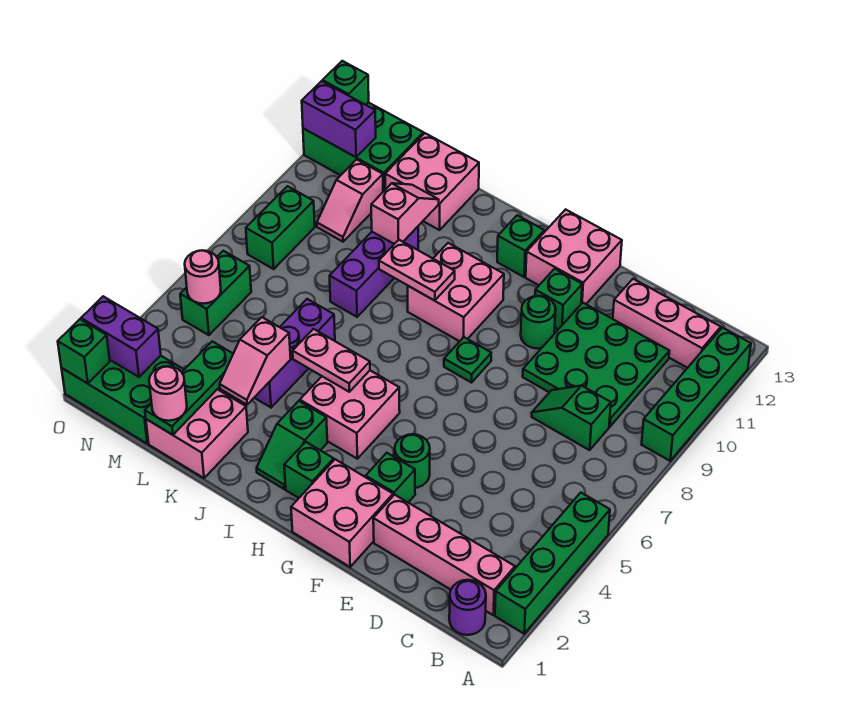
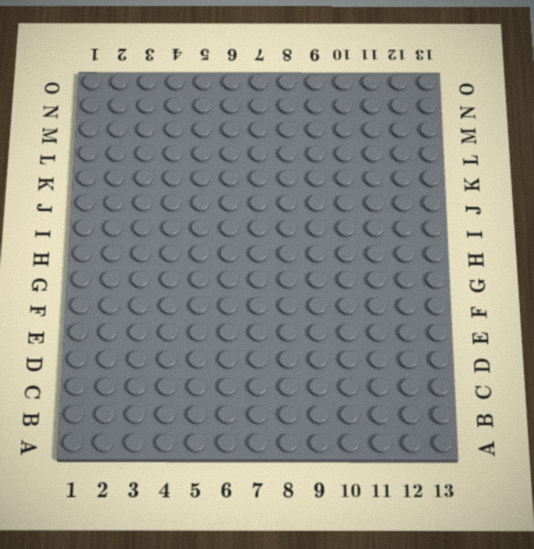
none -> green brick A2:A5 level 1
none -> green brick A9:A12 level 1
none -> purple round brick B1 level 1
none -> pink brick B2:E2 level 1

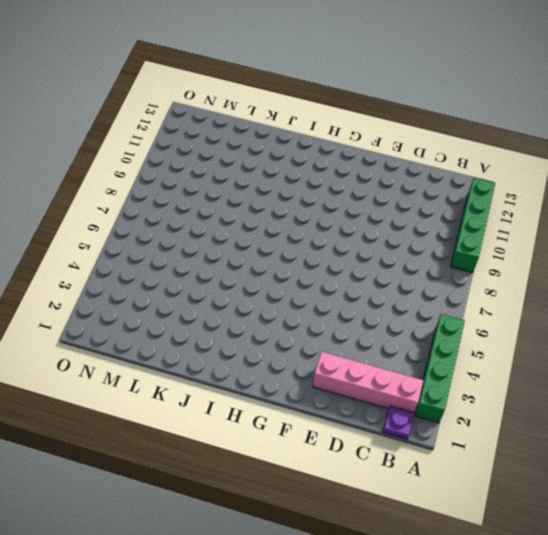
purple plate B1 level 1 -> purple round brick B1 level 1
none -> pink brick B12:D12 level 1
none -> green slope C8:D8 level 1 top C
none -> green plate C9:E11 level 1
none -> pink brick F1:G2 level 1

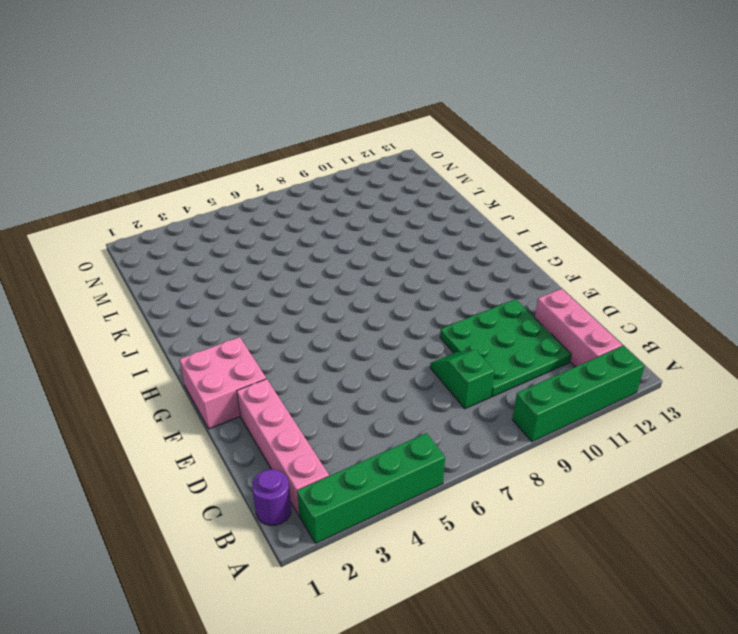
none -> green brick F3 level 1
none -> green round brick F4 level 1
none -> green round brick F10 level 1
none -> green brick F11 level 1

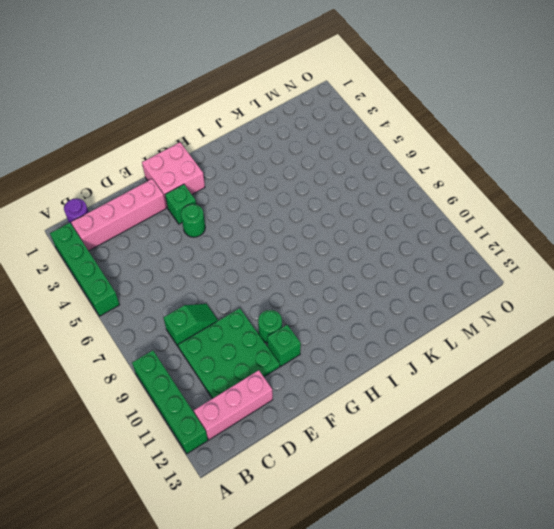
none -> pink brick F12:G13 level 1
none -> green plate G8 level 1
none -> green brick H2 level 1
none -> pink brick H4:I5 level 1

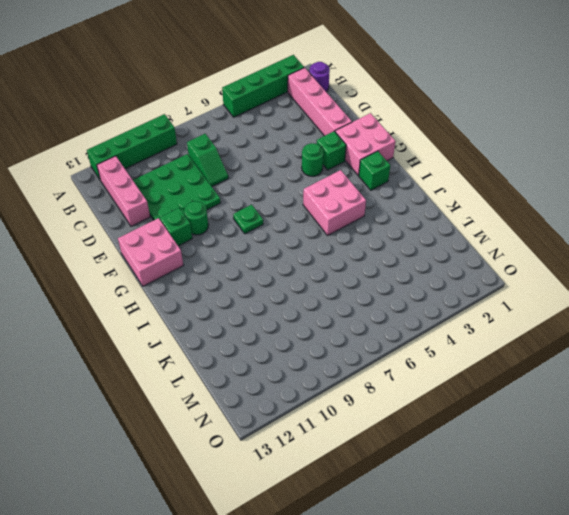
none -> pink brick H9:I10 level 1
none -> green brick H12 level 1
none -> green slope I2:I3 level 1 top 3
none -> pink brick K1:L2 level 1

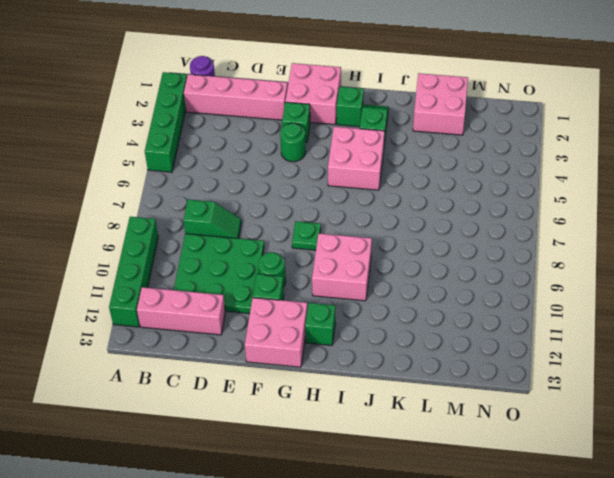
none -> purple brick K4:K6 level 1
none -> purple brick K8:K10 level 1
none -> pink brick K12:L13 level 1
none -> green brick M1:O2 level 1

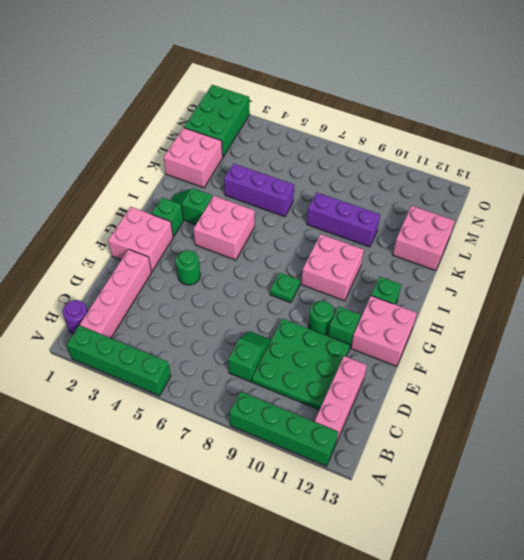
none -> green brick F3 level 1
none -> pink slope M10:M11 level 1 top 11
none -> green brick M12:O13 level 1
none -> green brick N5:N6 level 1

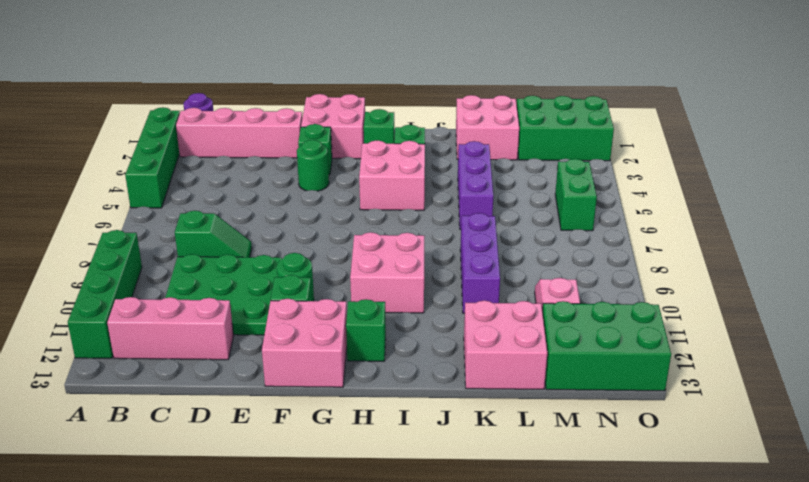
none -> green plate G8 level 1
none -> green brick N8:N9 level 1
none -> pink plate I5:J5 level 2
none -> pink plate I9:J9 level 2

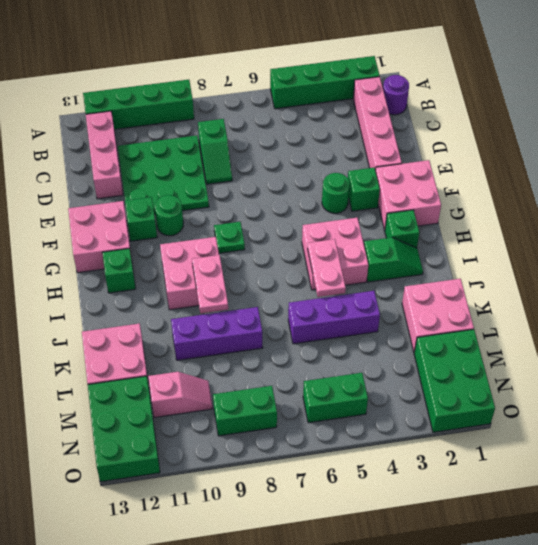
none -> pink slope K3:K4 level 2 top 4
none -> pink slope K10:K11 level 2 top 10
none -> green plate L1:L3 level 2
none -> purple brick N2:O2 level 2

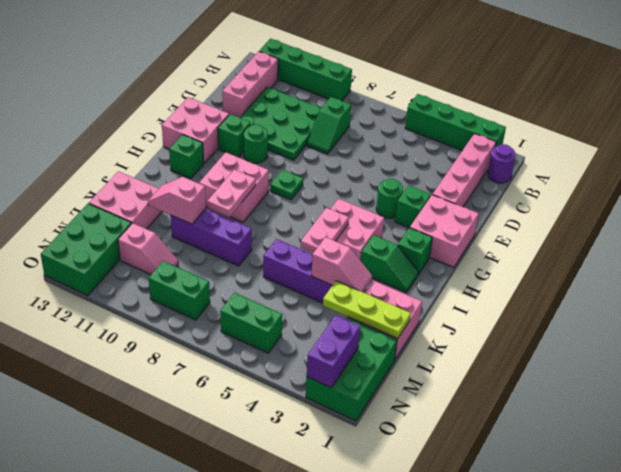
lime plate L1:L3 level 2 -> green plate L1:L3 level 2
none -> pink round brick N5 level 2
none -> purple brick N12:O12 level 2
none -> green brick O1 level 2
none -> green brick O13 level 2

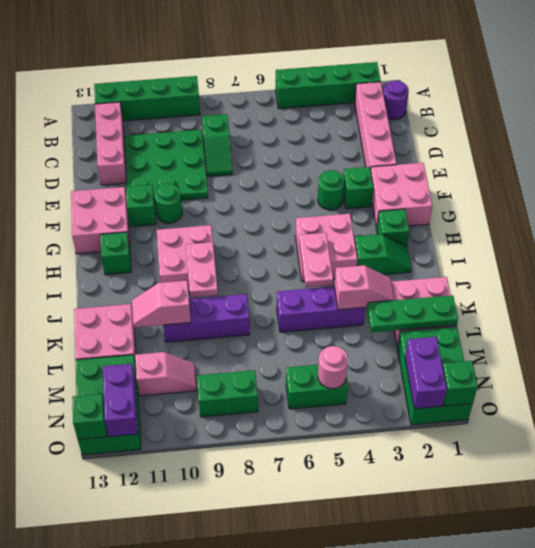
none -> green plate G8 level 1
none -> pink round brick L1 level 3

